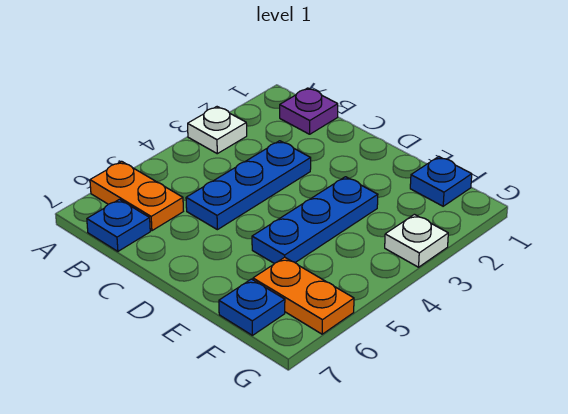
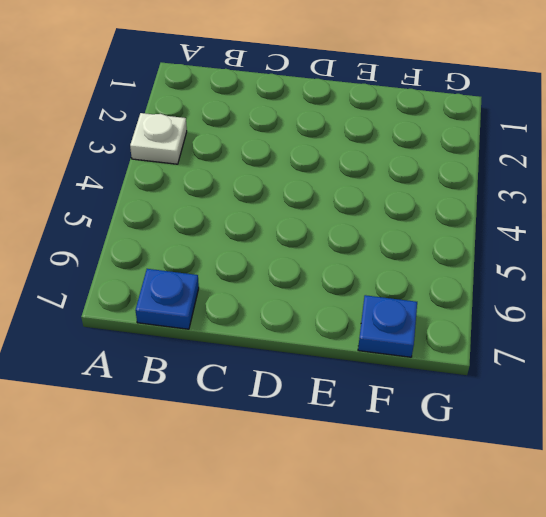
none -> orange plate A6:B6 level 1
none -> purple plate B1 level 1

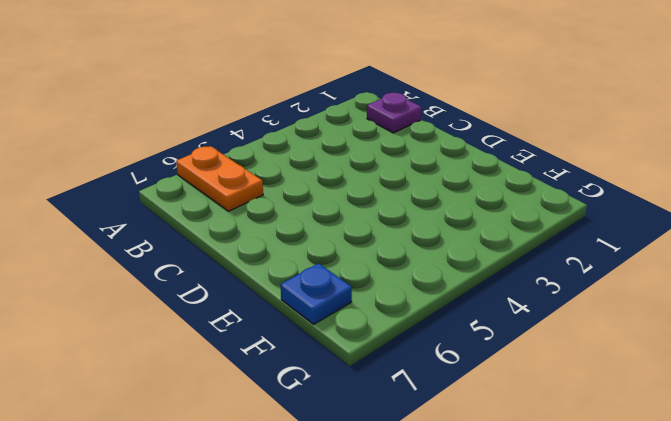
none -> white plate A3 level 1
none -> blue plate B7 level 1

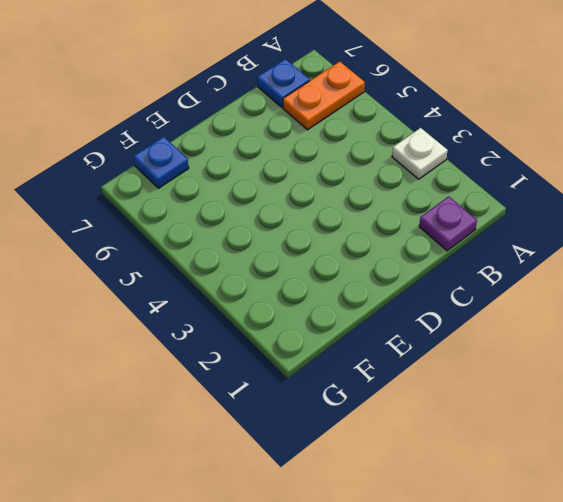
none -> blue plate C3:C5 level 1
none -> blue plate E3:E5 level 1

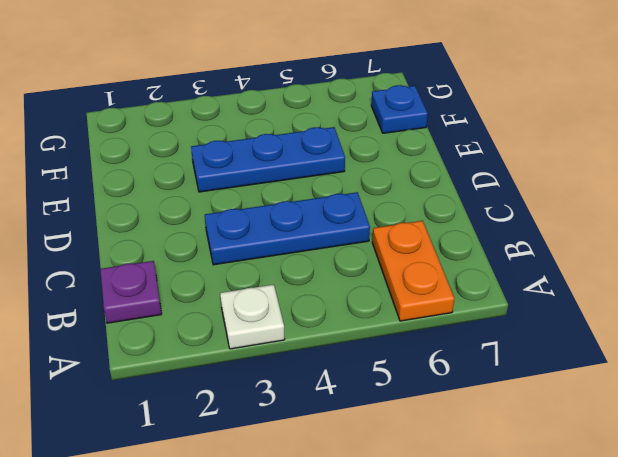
none -> blue plate B7 level 1
none -> blue plate F1 level 1

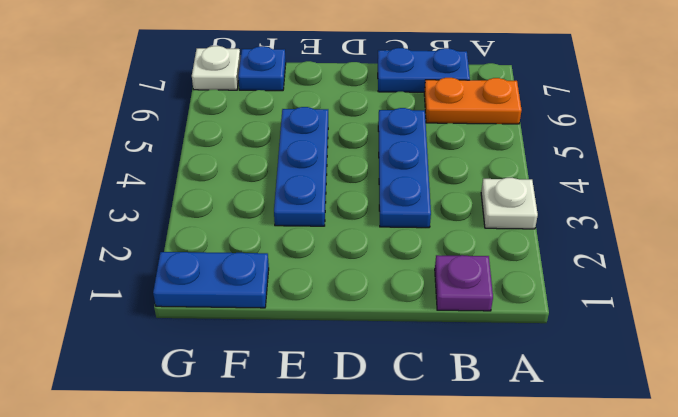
blue plate B7:C7 level 1 -> blue plate B7 level 1
blue plate F1:G1 level 1 -> blue plate F1 level 1
white plate G7 level 1 -> white plate G3 level 1
none -> orange plate F6:G6 level 1

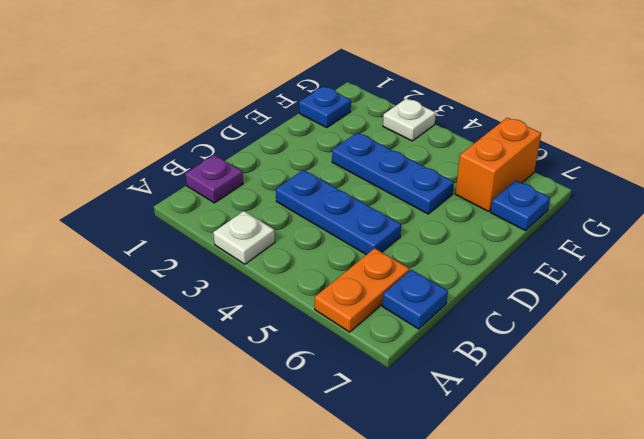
orange brick F6:G6 level 1 -> orange plate F6:G6 level 1

